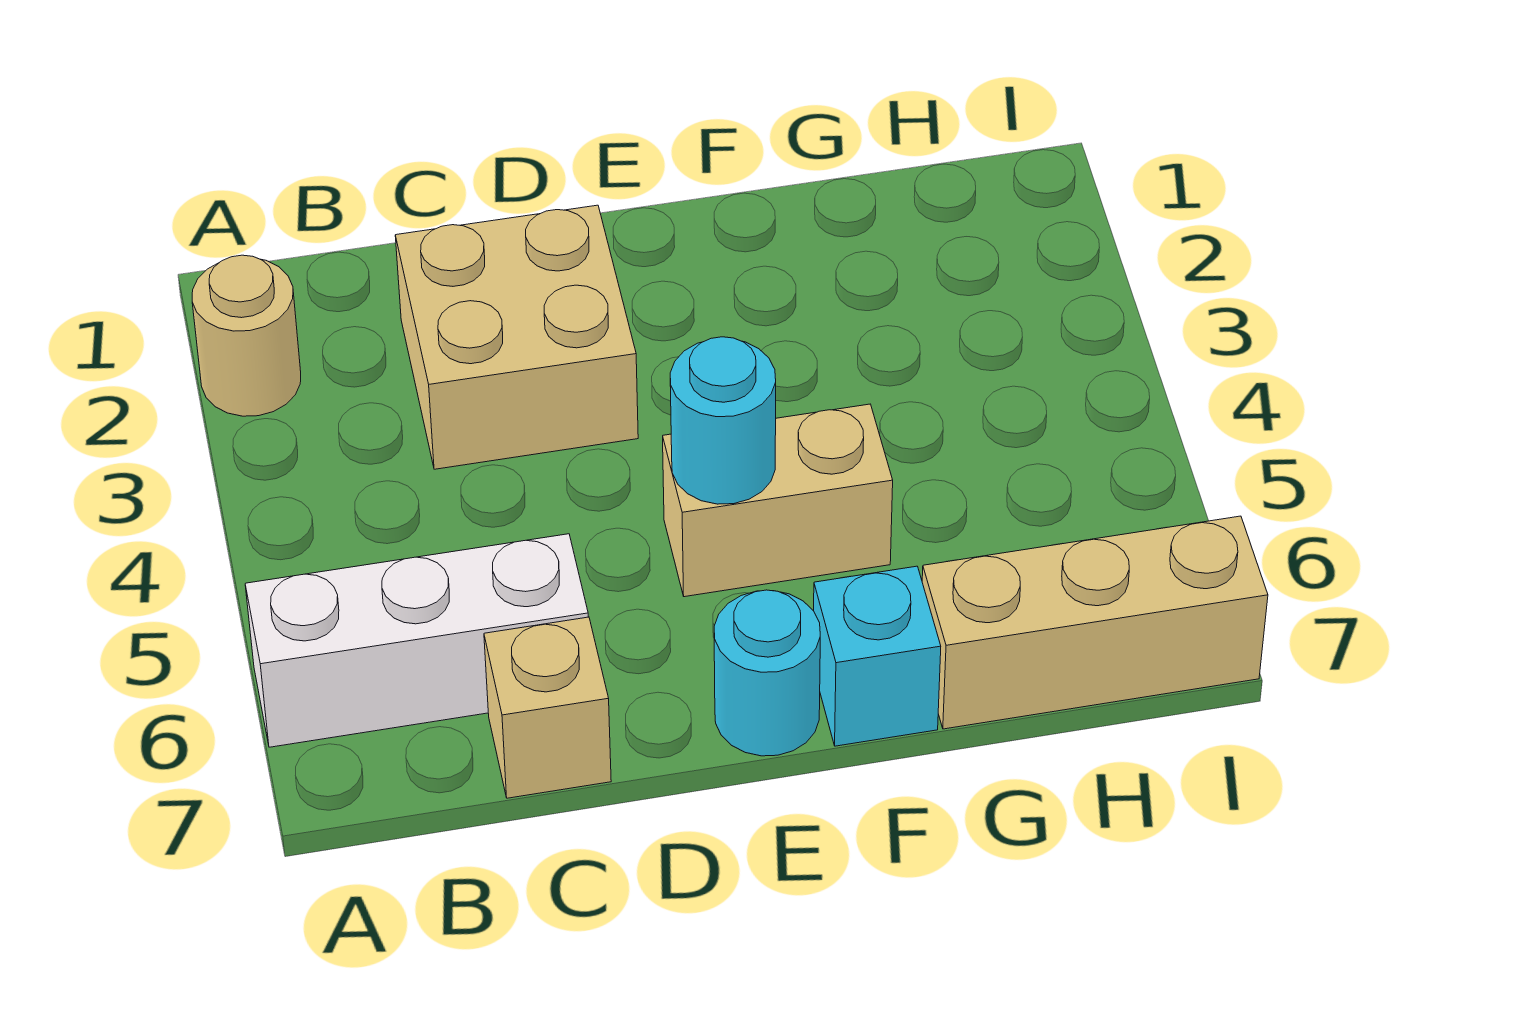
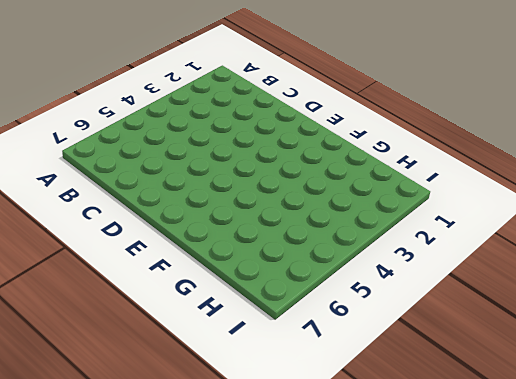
none -> tan round brick A2 level 1
none -> white brick A6:C6 level 1

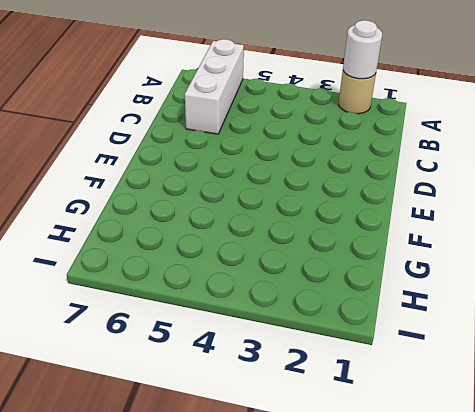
white round brick A2 level 2 -> none
none -> tan brick C2:D3 level 1
none -> tan brick C7 level 1

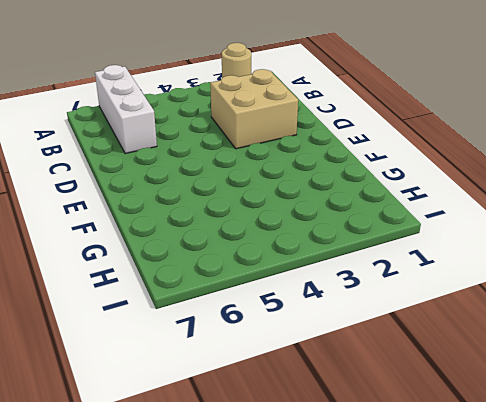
none -> tan brick C7 level 1
none -> tan brick E5:F5 level 1

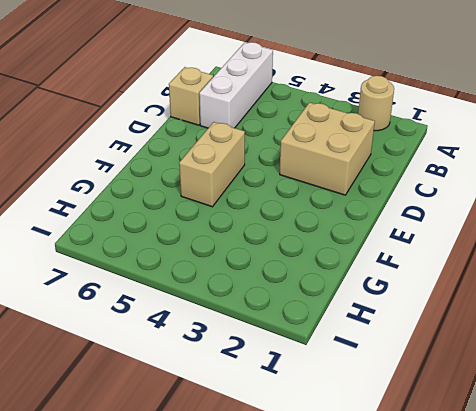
none -> cyan round brick E7 level 1
none -> cyan brick F7 level 1

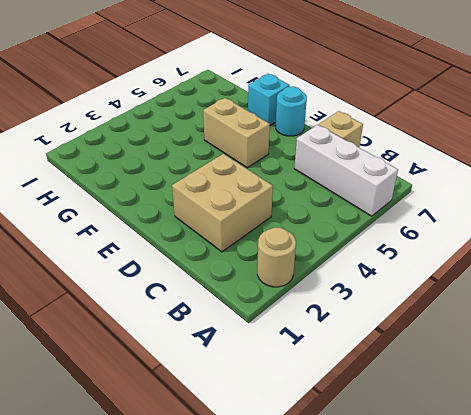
none -> tan brick G7:I7 level 1
none -> cyan round brick E5 level 2

